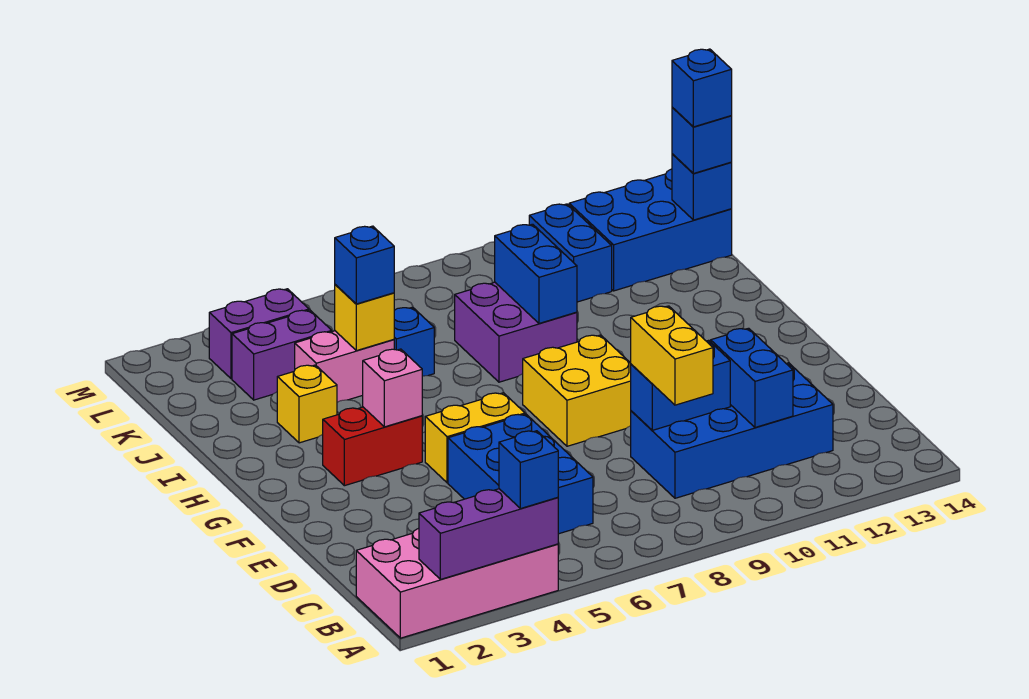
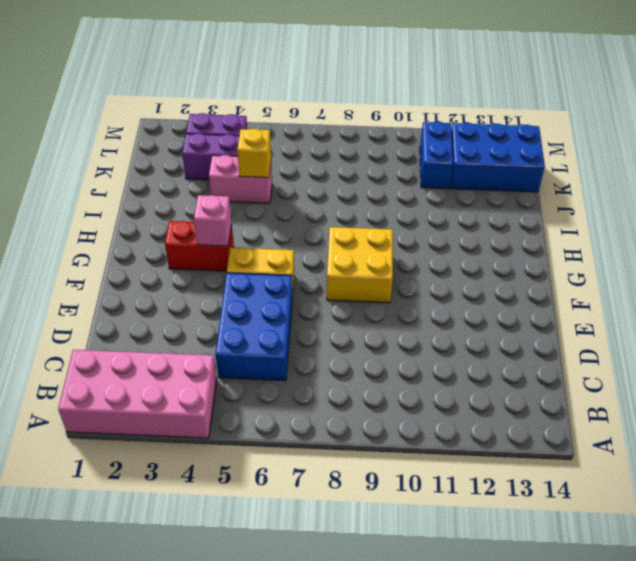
none -> blue brick C9:D12 level 1
none -> yellow brick I3 level 1
none -> purple brick I8:J9 level 1

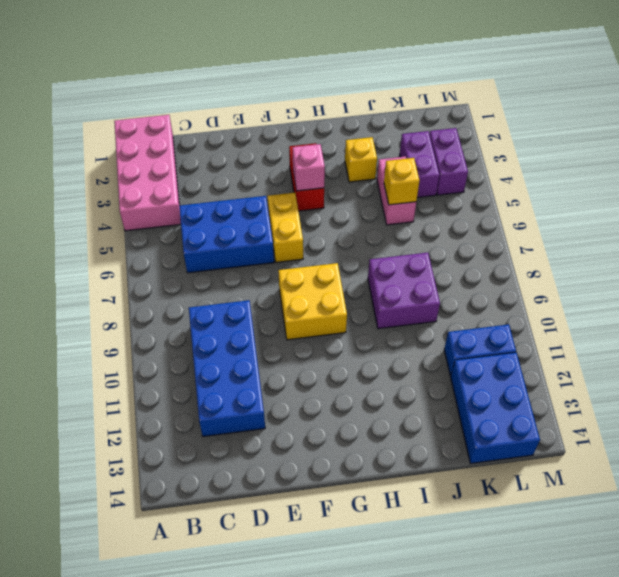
none -> blue brick J6 level 1
none -> purple brick A2:A4 level 2
none -> blue brick C11:D11 level 2

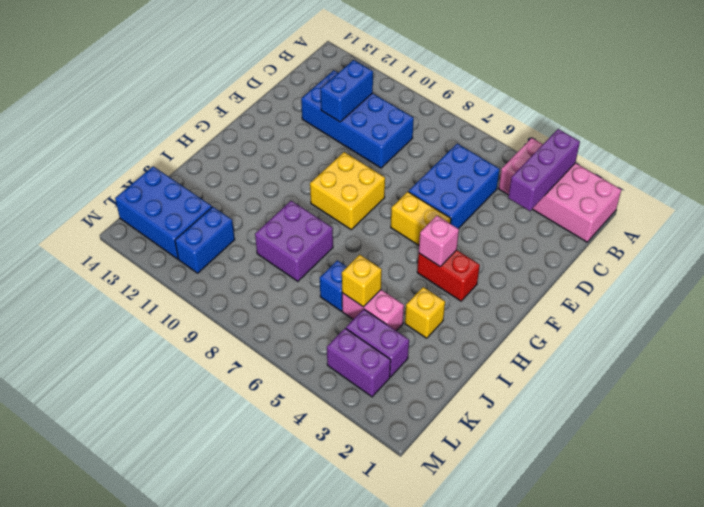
purple brick A3:C3 level 2 -> purple brick A2:A4 level 2
none -> blue brick D9:D10 level 2
none -> blue brick I9:J9 level 2
none -> blue brick K14 level 2

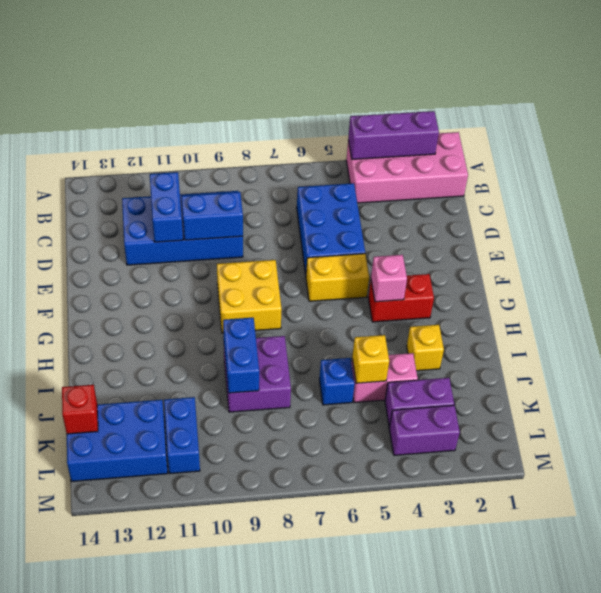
red brick K14 level 2 -> blue brick K14 level 2
none -> blue brick A4 level 3
none -> yellow brick C9:D9 level 3
none -> blue brick J5 level 3

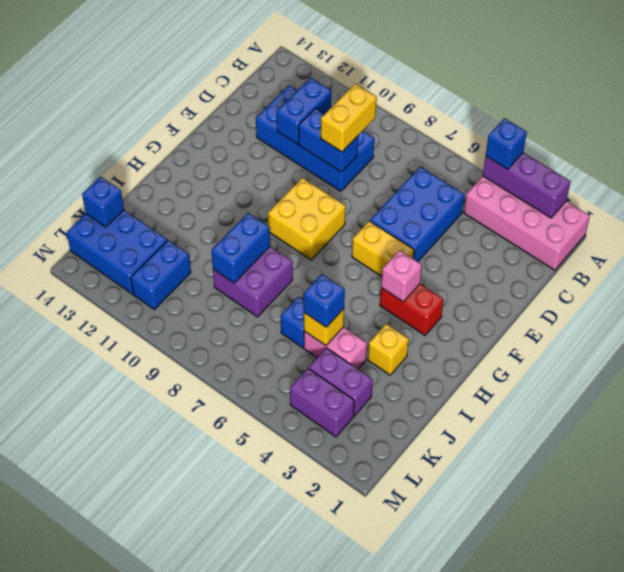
none -> blue brick K14 level 3
none -> blue brick K14 level 4

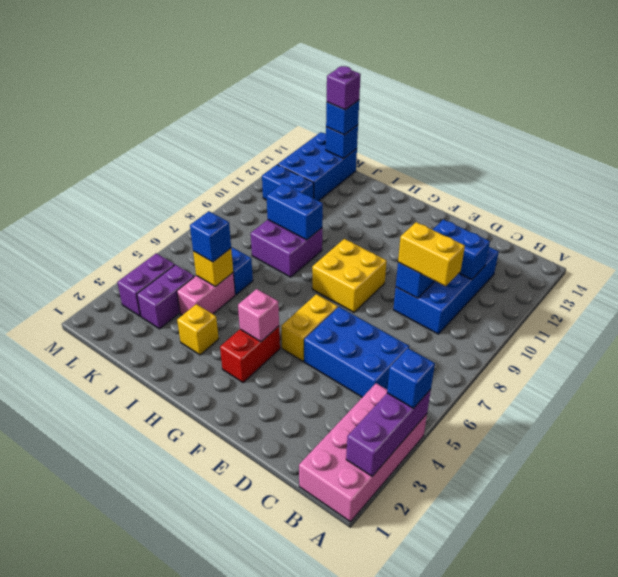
purple brick K14 level 4 -> blue brick K14 level 4

